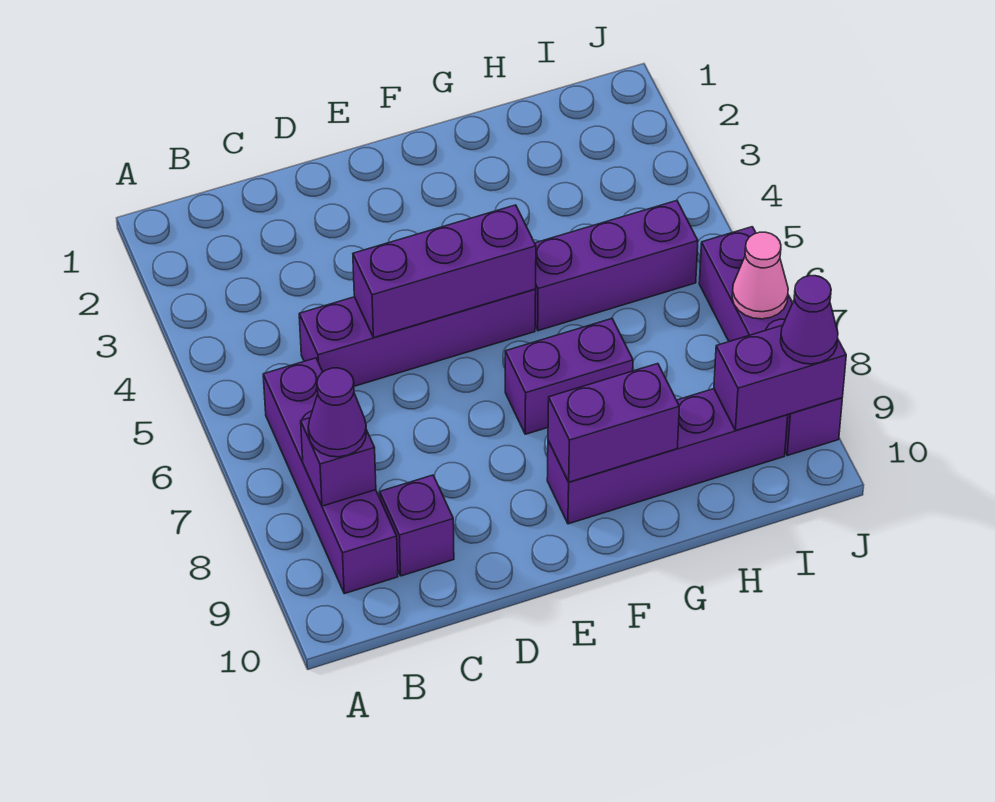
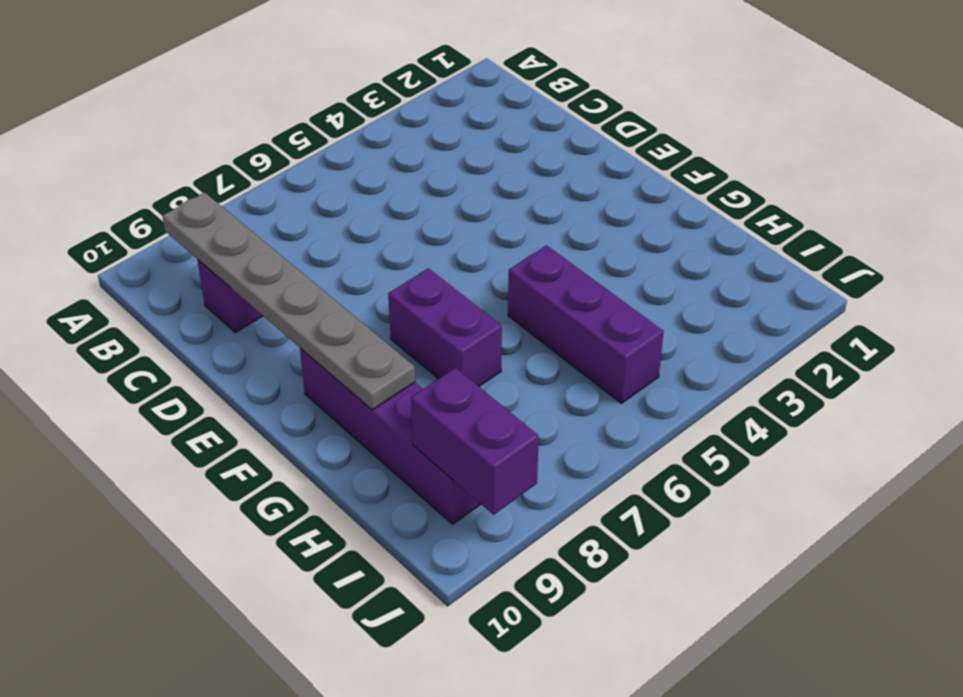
grey plate B9:G9 level 2 -> purple brick F9:G9 level 2
none -> purple brick B6:B9 level 1
none -> purple brick C5:F5 level 1
none -> purple brick J6:J9 level 1

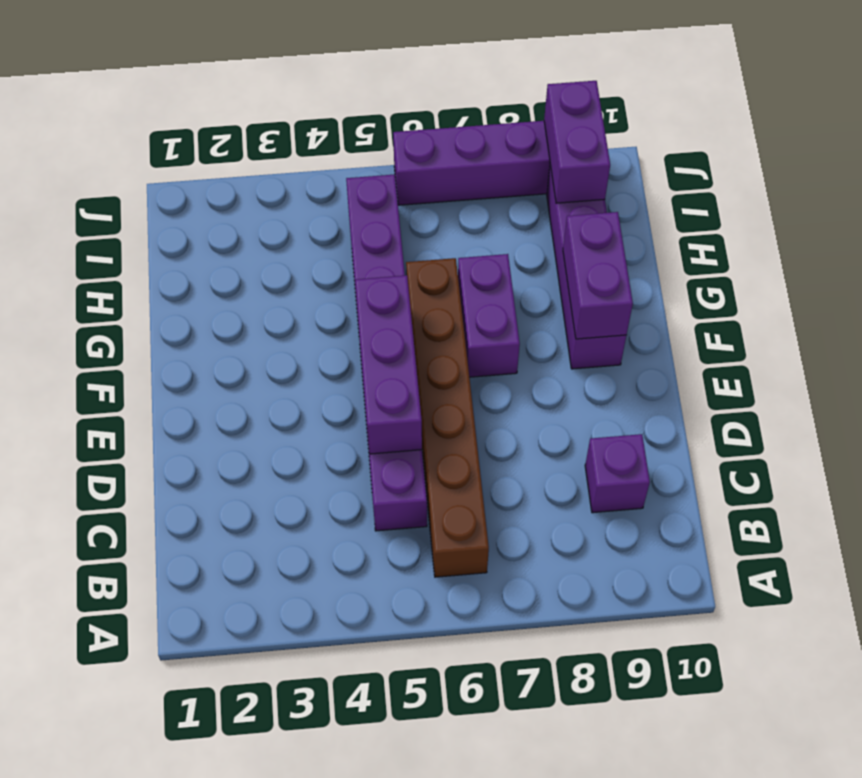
brown brick B6:G6 level 1 -> purple brick B6:B9 level 1
none -> purple brick B8 level 2
none -> pink cone J7 level 2
none -> purple cone B8 level 3

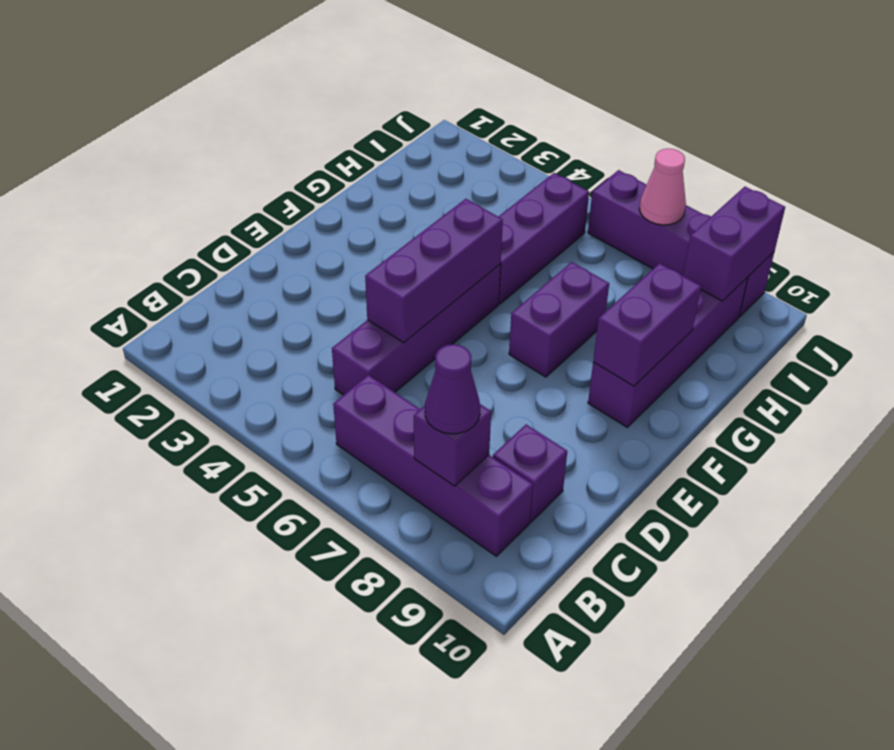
none -> purple cone J9 level 3

